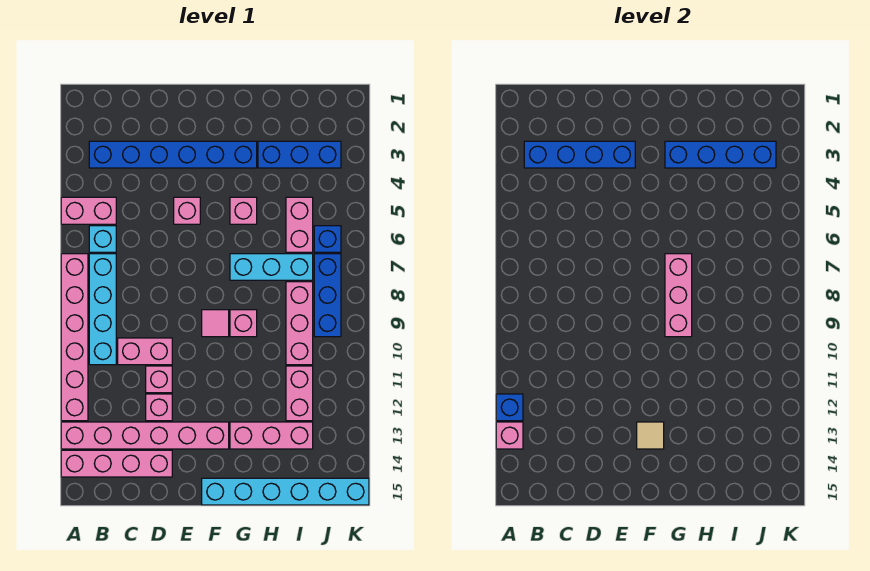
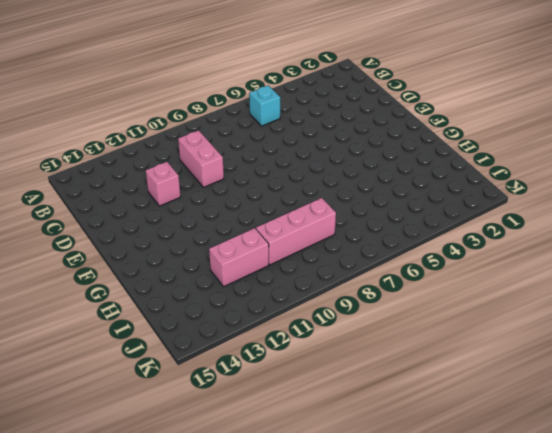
none -> pink brick A5:B5 level 1
none -> pink brick A7:A12 level 1
none -> pink brick A13:F13 level 1

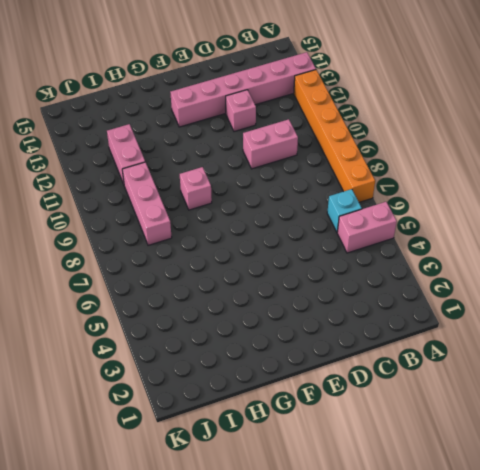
orange brick A7:A12 level 1 -> pink brick A7:A12 level 1
none -> pink brick A14:D14 level 1
none -> blue brick B3:G3 level 1
none -> cyan brick B7:B10 level 1

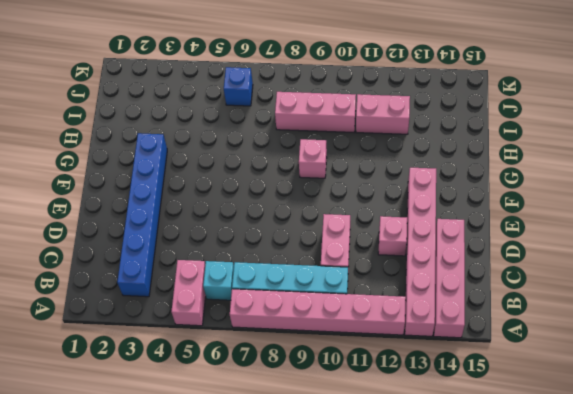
none -> pink brick D11 level 1
none -> pink brick E5 level 1
none -> pink tile F9 level 1

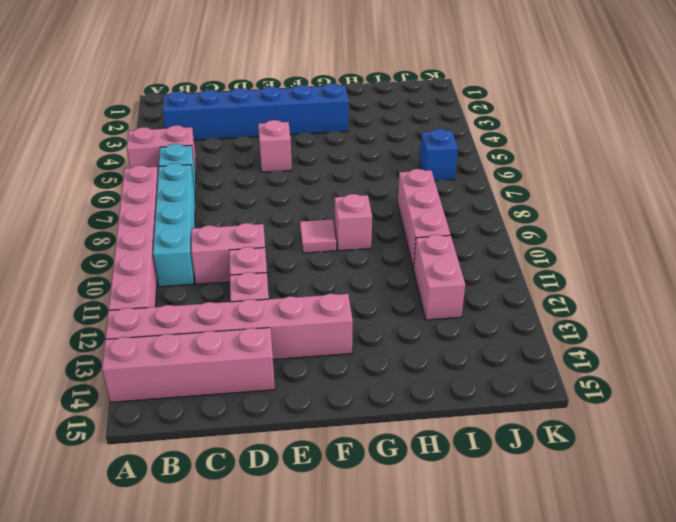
none -> cyan brick F15:K15 level 1
none -> pink brick G5 level 1
none -> cyan brick G7:I7 level 1

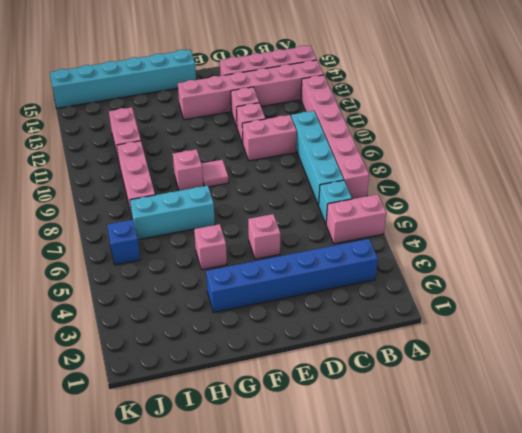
none -> pink brick G13:I13 level 1
none -> blue brick H3:J3 level 1
none -> pink brick I5:I6 level 1

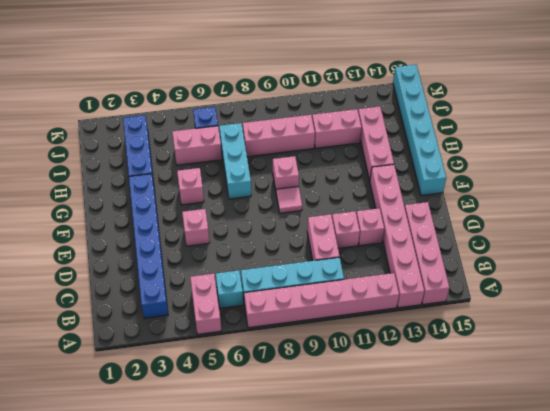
none -> blue brick J7:J9 level 1
none -> blue brick A12 level 2
none -> pink brick A13 level 2

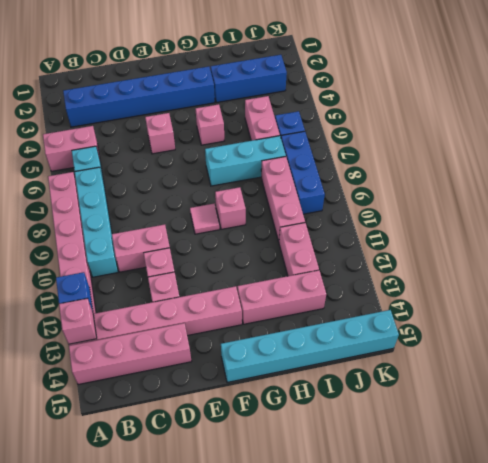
none -> blue brick B3:E3 level 2
none -> tan tile F13 level 2
none -> blue brick G3:J3 level 2

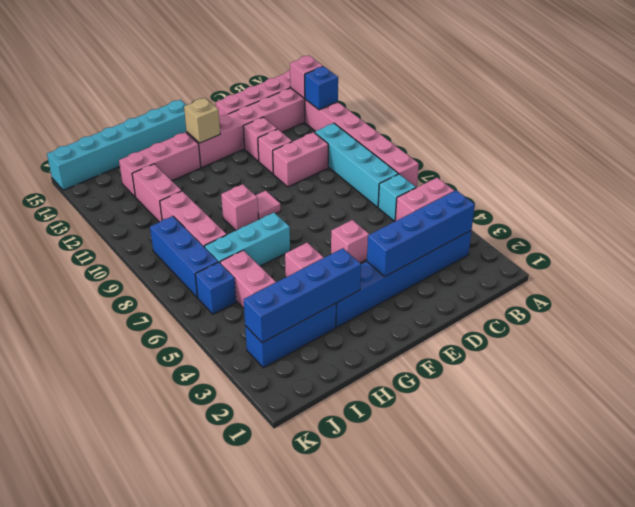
tan brick F13 level 2 -> tan tile F13 level 2
none -> pink brick G7:G9 level 2

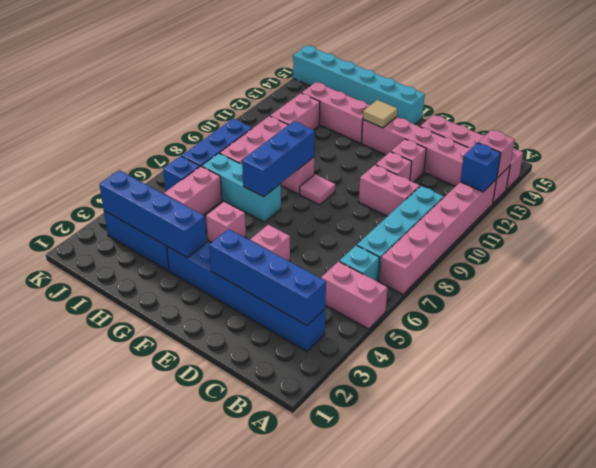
blue brick G7:G9 level 2 -> pink brick G7:G9 level 2

